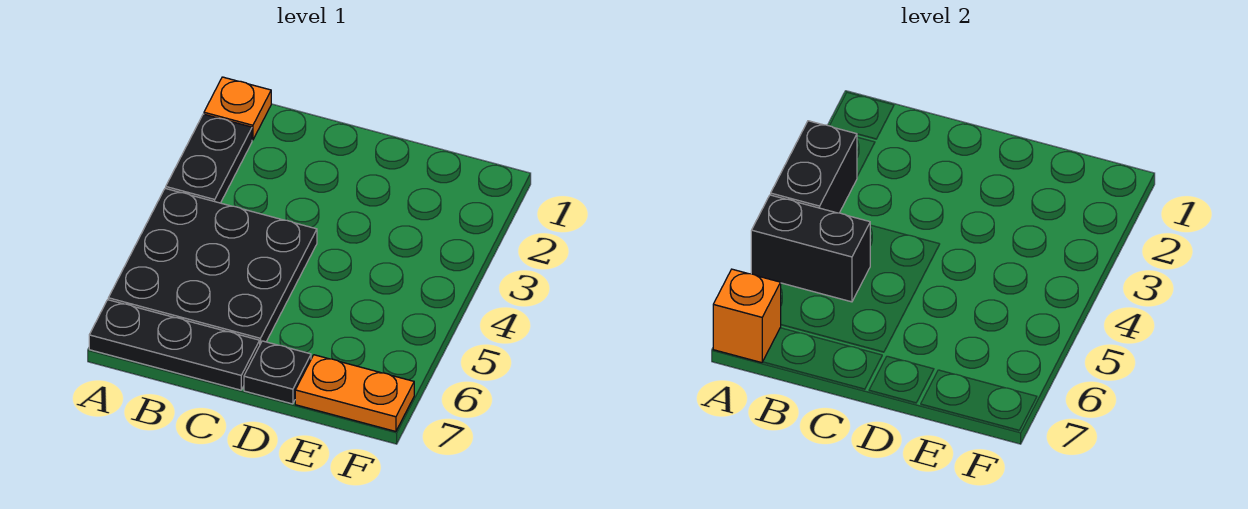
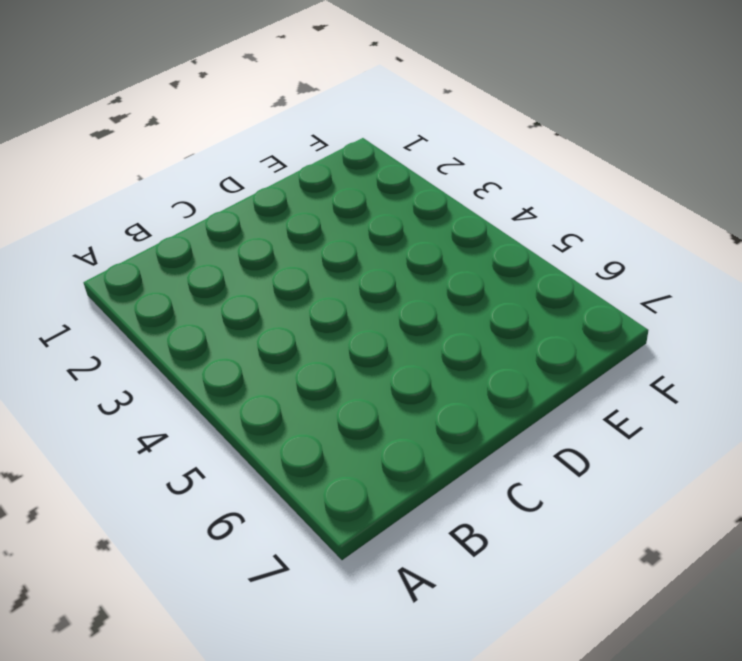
none -> orange plate A1 level 1
none -> black plate A2:A3 level 1

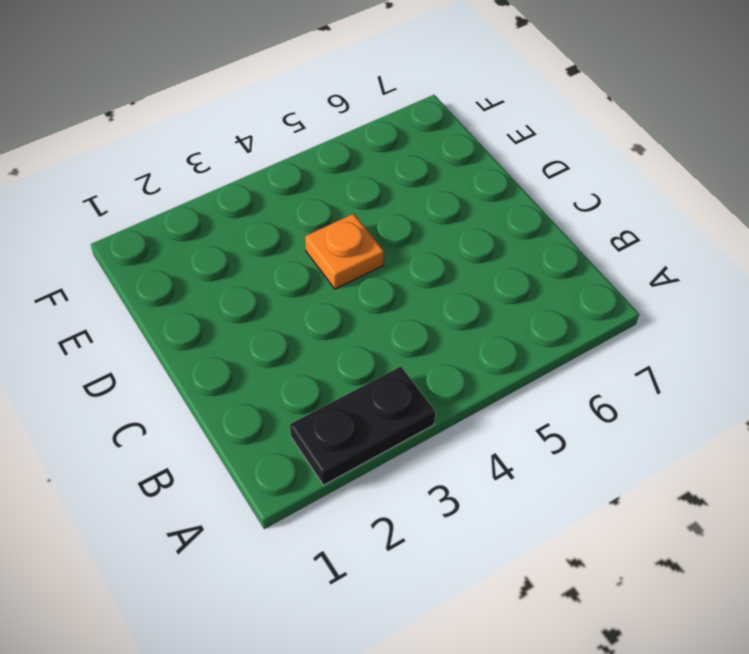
orange plate D4 level 1 -> orange plate A1 level 1
none -> black plate A4:C6 level 1
none -> black plate A7:C7 level 1

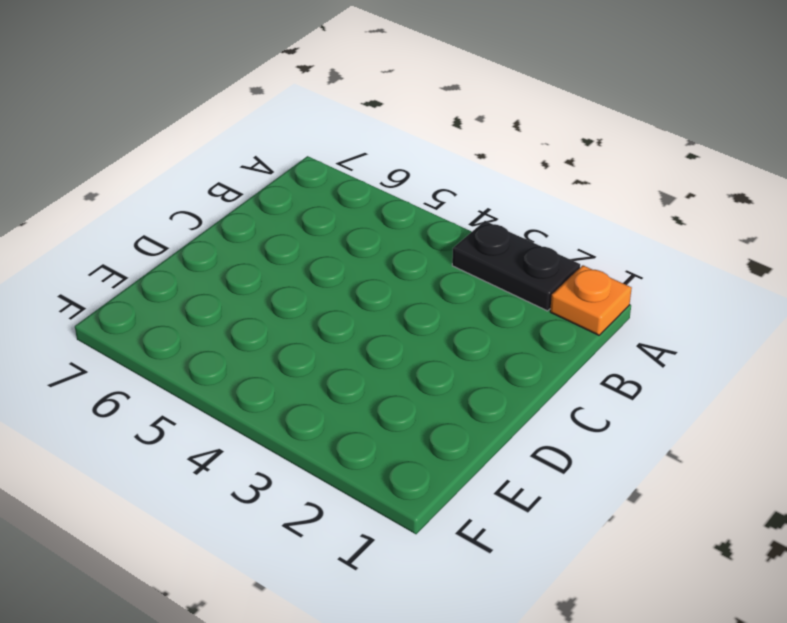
none -> black plate A4:C6 level 1
none -> black plate A7:C7 level 1

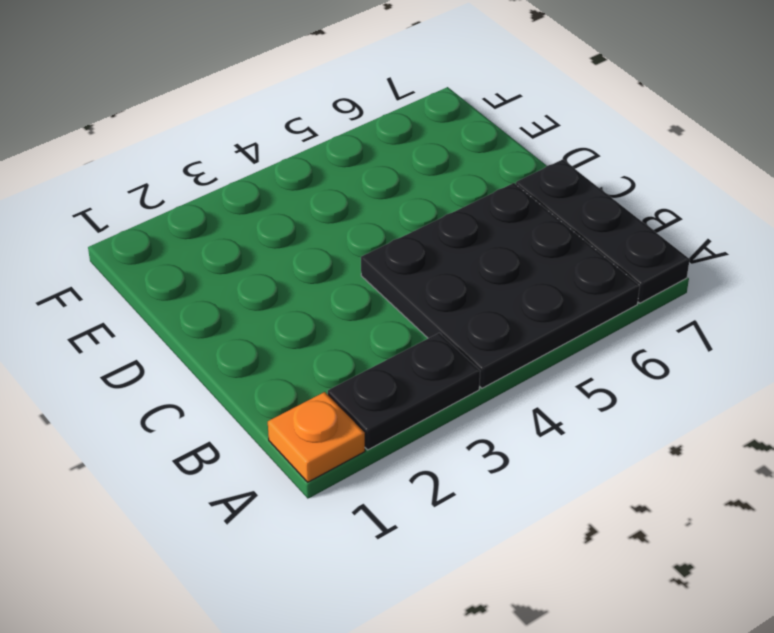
none -> black plate D7 level 1
none -> orange plate E7:F7 level 1

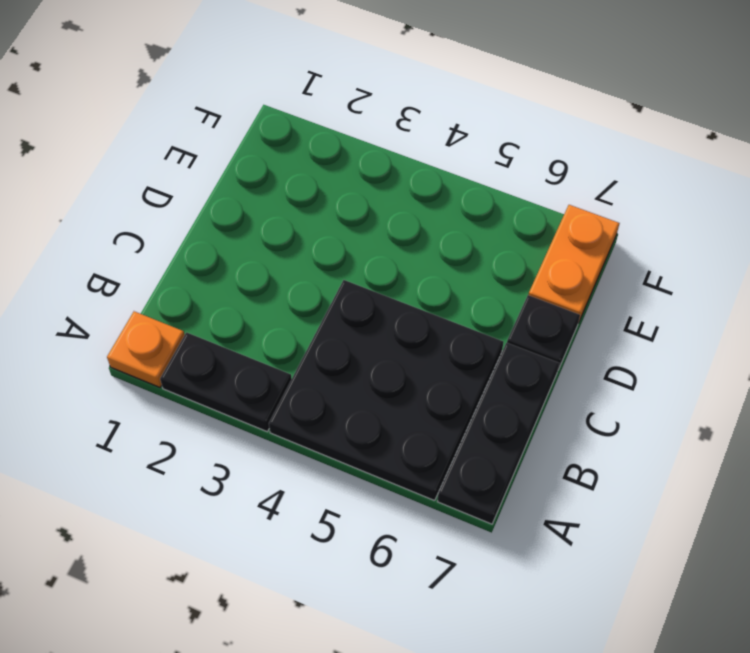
none -> black brick A3:A4 level 2
none -> black brick A5:B5 level 2

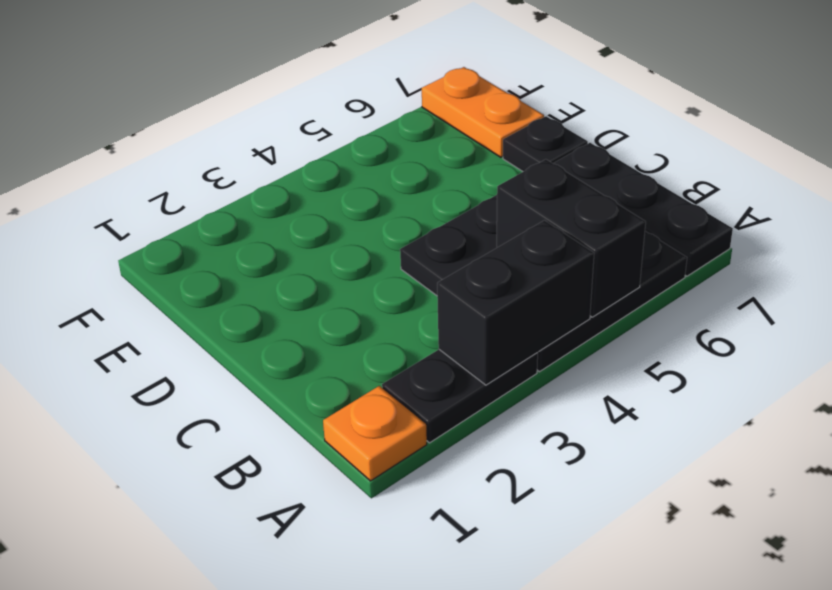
none -> orange brick A7 level 2

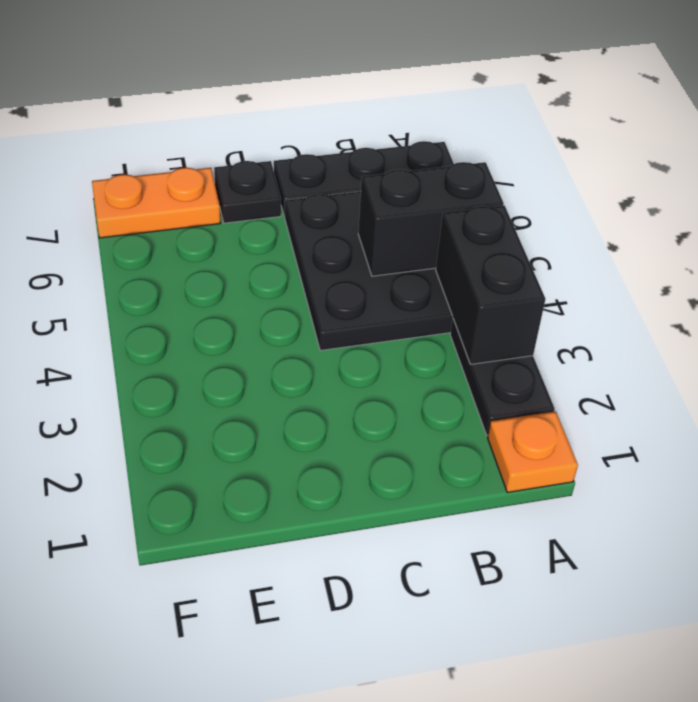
none -> orange brick A7 level 2

